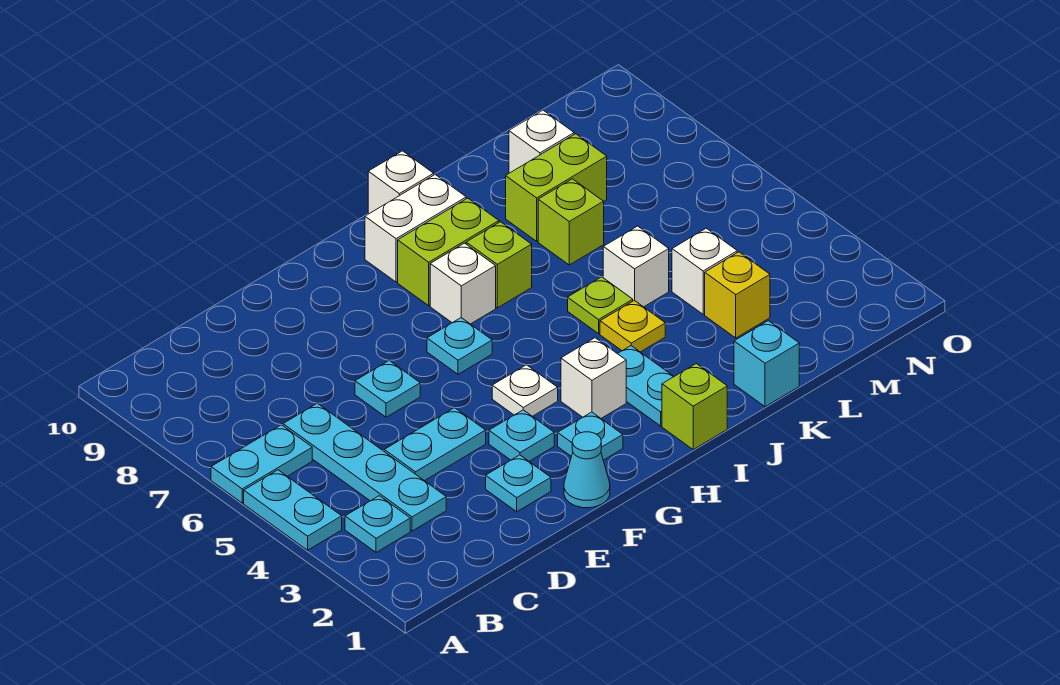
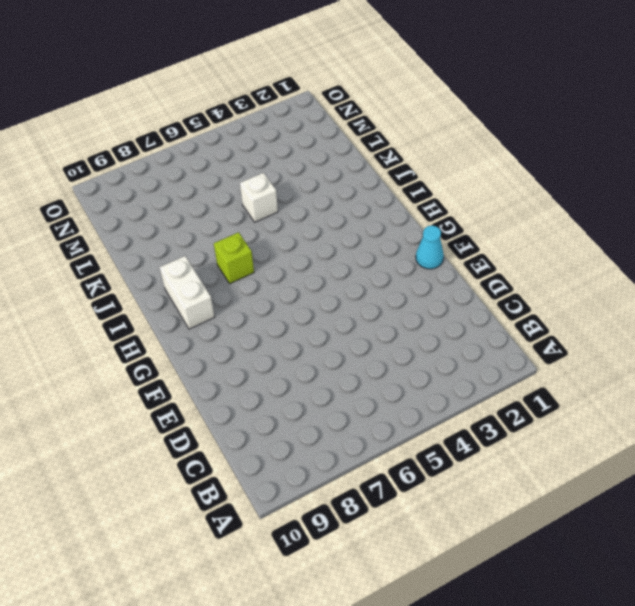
none -> cyan plate A4:A5 level 1
none -> cyan plate A6:B6 level 1
none -> cyan plate B3 level 1

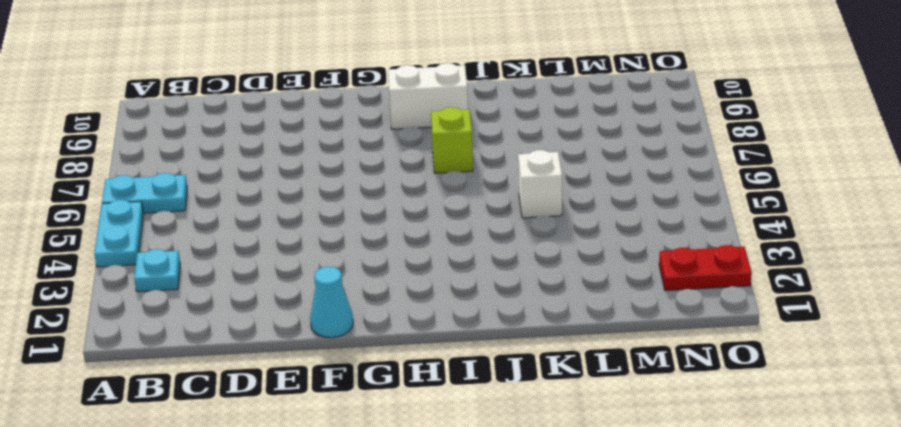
red plate N2:O2 level 1 -> none
none -> cyan plate C3:C6 level 1
none -> cyan plate D4:E4 level 1
none -> cyan plate E2 level 1

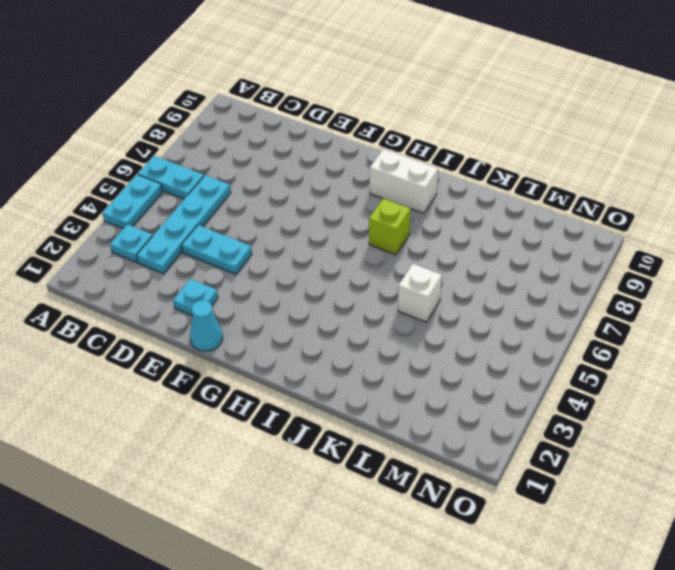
none -> cyan plate E6 level 1
none -> cyan plate F3 level 1
none -> cyan plate G2 level 1

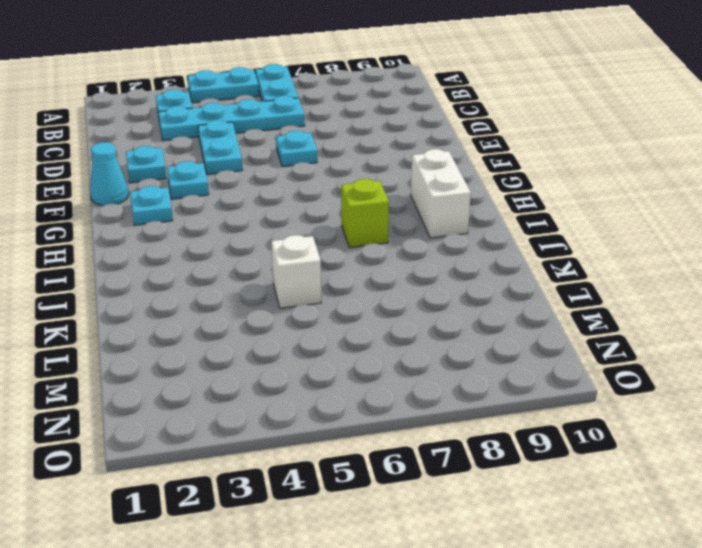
none -> white plate G4 level 1
none -> cyan plate G6 level 1
none -> white brick H3 level 1

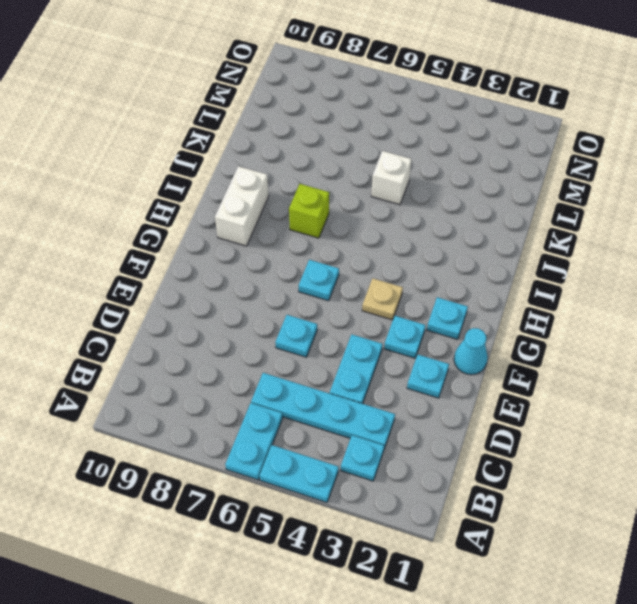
tan plate G4 level 1 -> white plate G4 level 1
none -> white brick H3 level 1
none -> white brick H7 level 1
none -> lime brick H8:I8 level 1

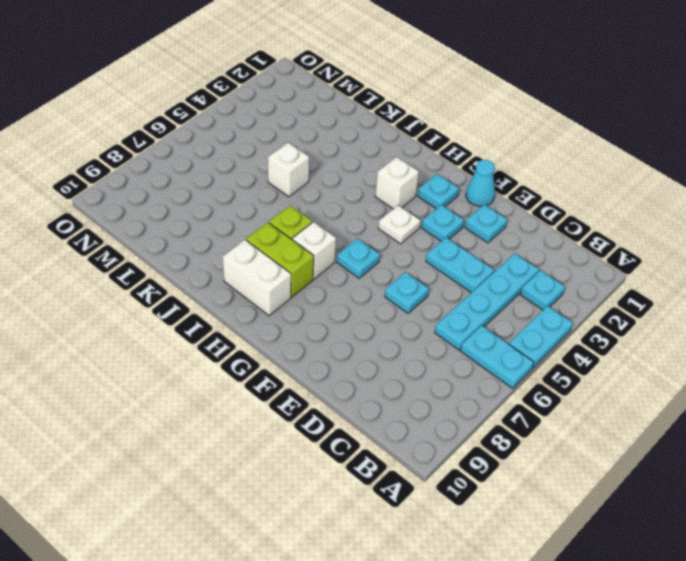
none -> lime brick I1 level 1
none -> cyan plate I2:I3 level 1
none -> white brick I10 level 1

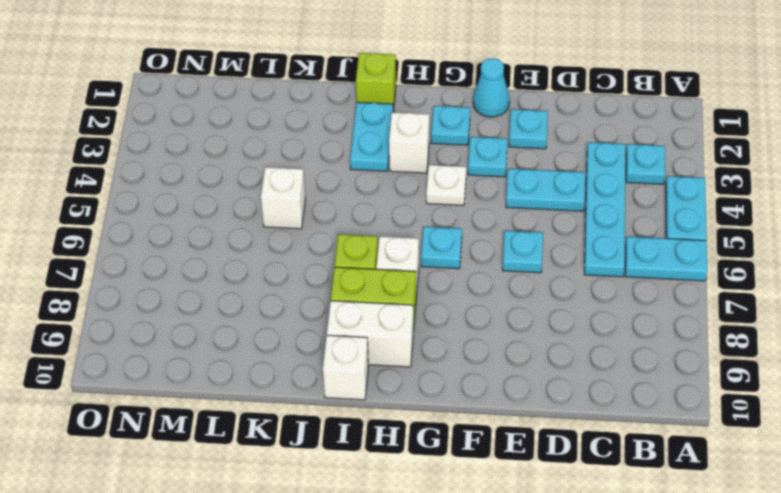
none -> yellow plate J4 level 1
none -> lime plate J5 level 1
none -> cyan brick K1 level 1

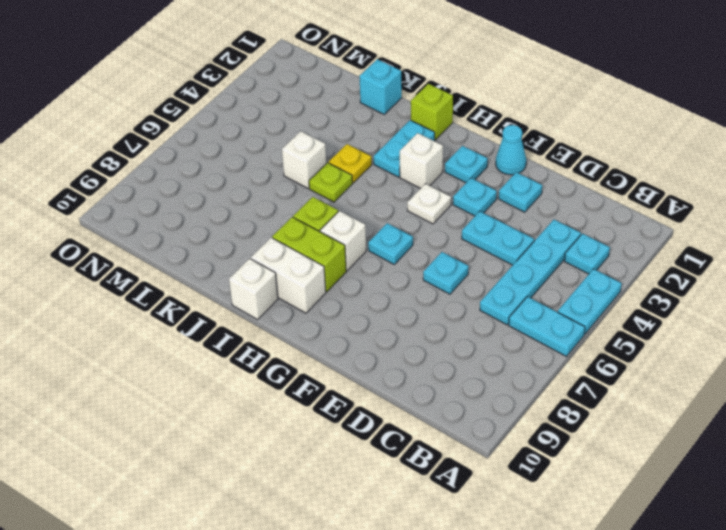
none -> lime brick K7 level 1
none -> lime brick K8:L8 level 1
none -> yellow brick L3 level 1

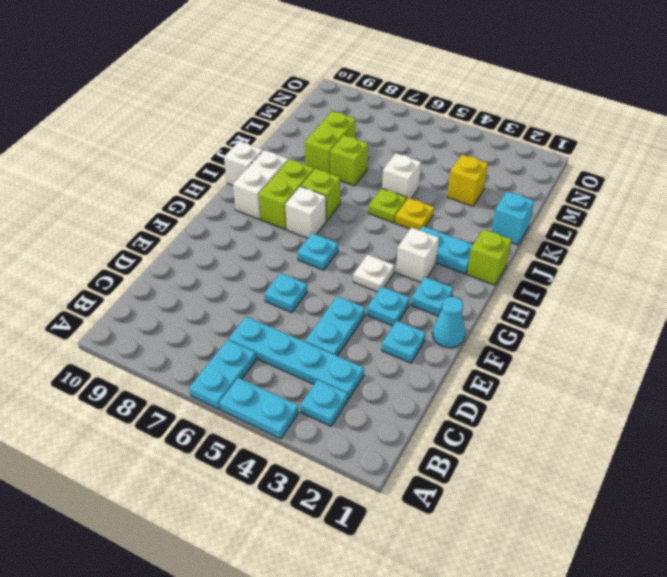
none -> white brick L4 level 1
none -> white brick L9 level 1

